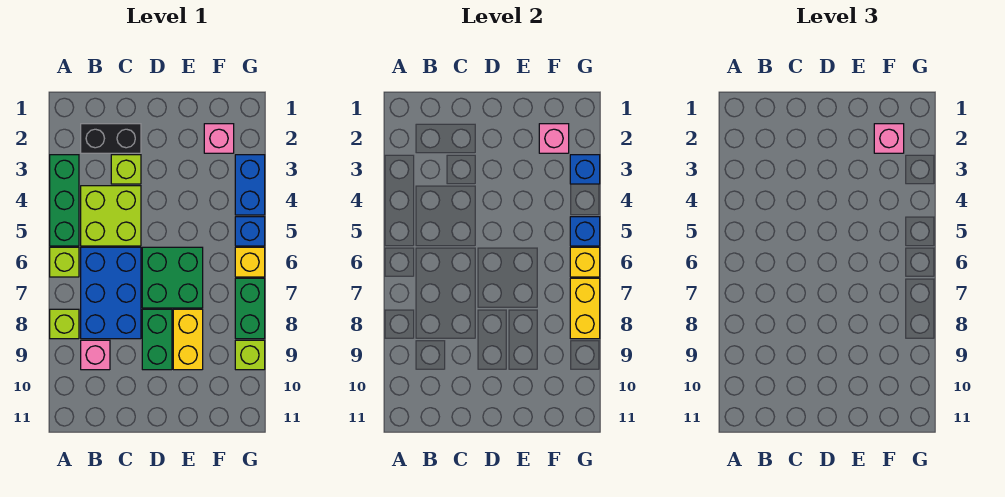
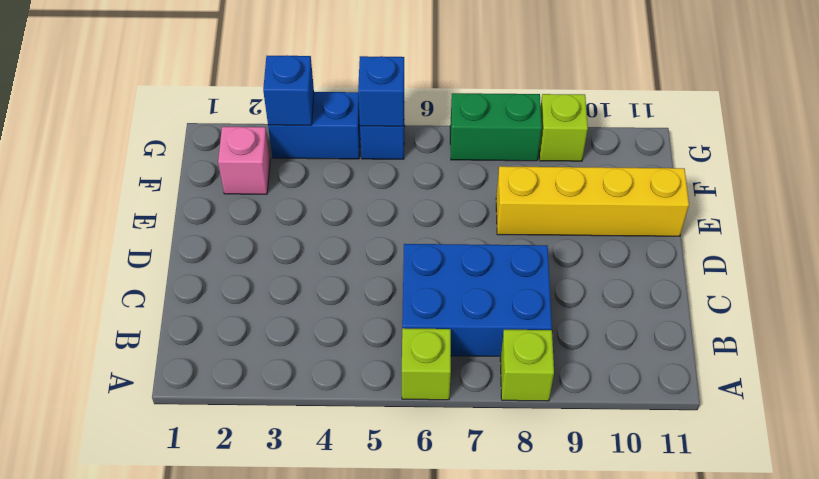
yellow brick E8:E11 level 1 -> yellow brick E8:E9 level 1
none -> green brick A3:A5 level 1
none -> black brick B2:C2 level 1
none -> lime brick B4:C5 level 1

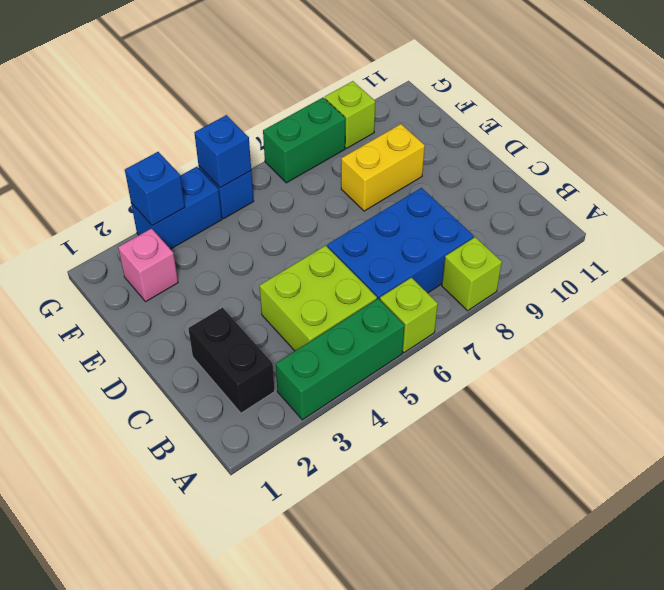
none -> pink brick B9 level 1
none -> lime brick C3 level 1
none -> green brick D6:E7 level 1

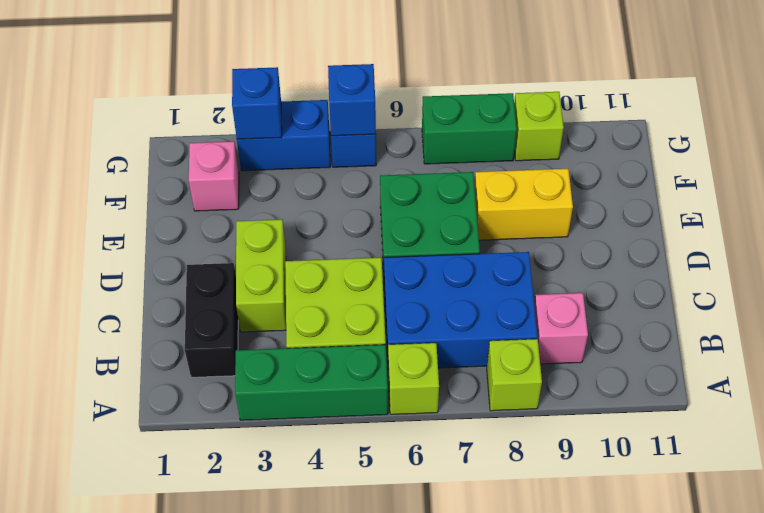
lime brick C3:D3 level 1 -> lime brick C3 level 1
none -> green brick D8:D9 level 1
none -> yellow brick G6 level 1
none -> pink brick F2 level 2

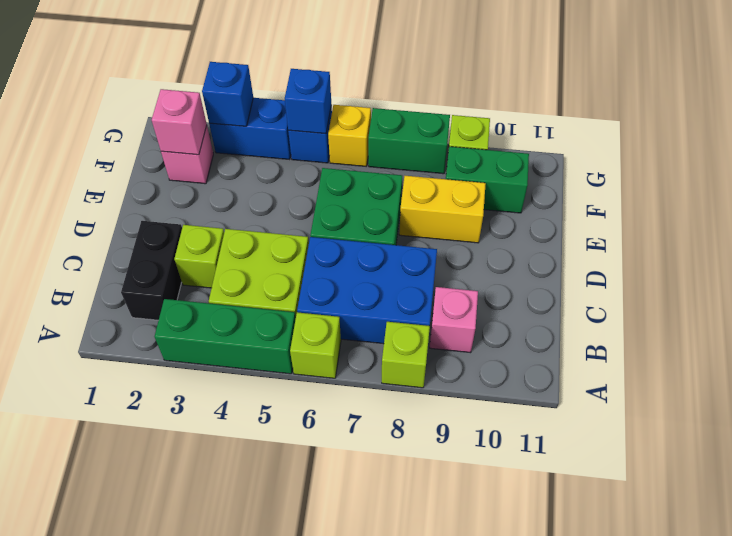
green brick F9:F10 level 1 -> green brick D8:D9 level 1
none -> yellow brick G6 level 2
none -> yellow brick G7:G8 level 2
none -> pink brick F2 level 3

